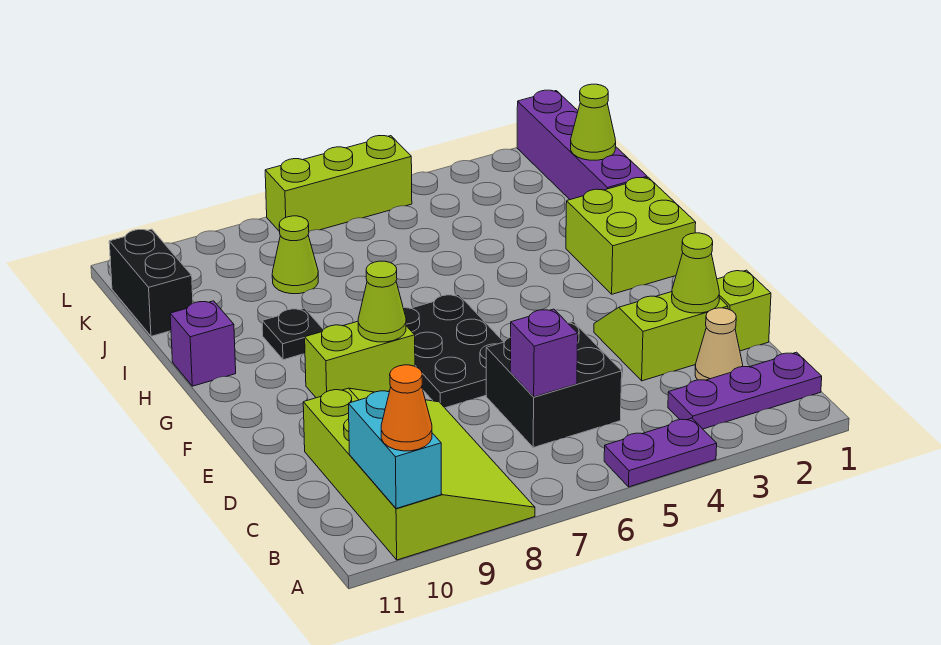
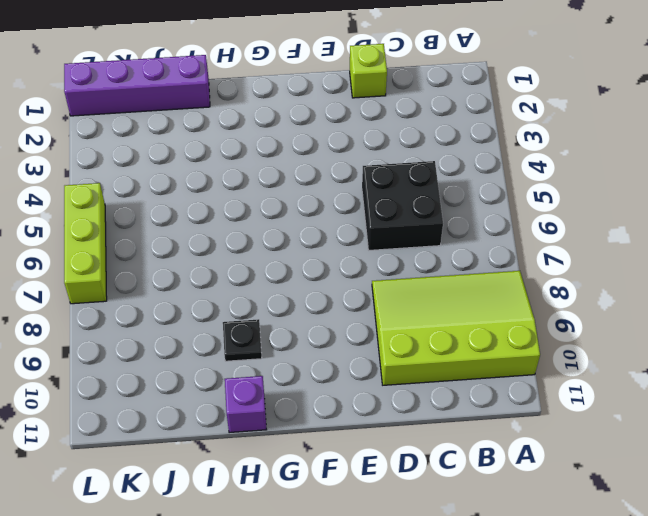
none -> purple plate A4:A5 level 1
none -> purple plate B1:B3 level 1
none -> tan cone C2 level 1

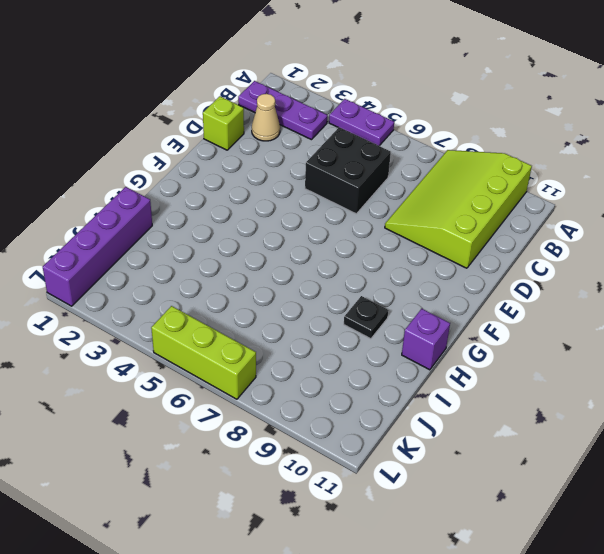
none -> lime slope D2:E3 level 1 top D
none -> black plate E6:G7 level 1
none -> lime brick F8:F9 level 1

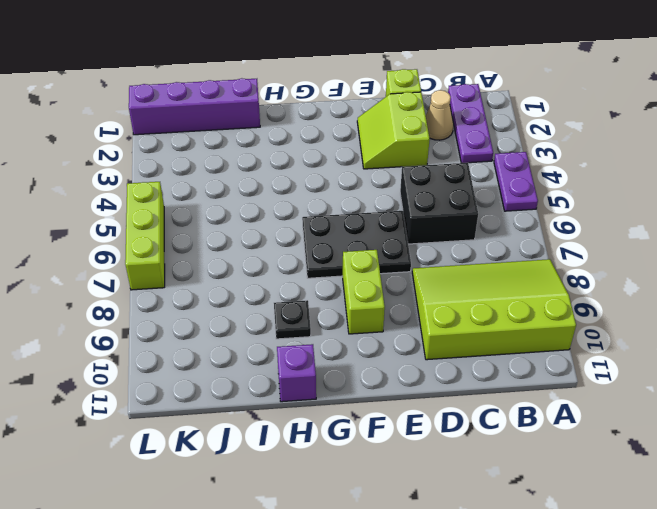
none -> lime brick G1:H2 level 1
none -> lime cone J8 level 1
none -> black brick J11:K11 level 1

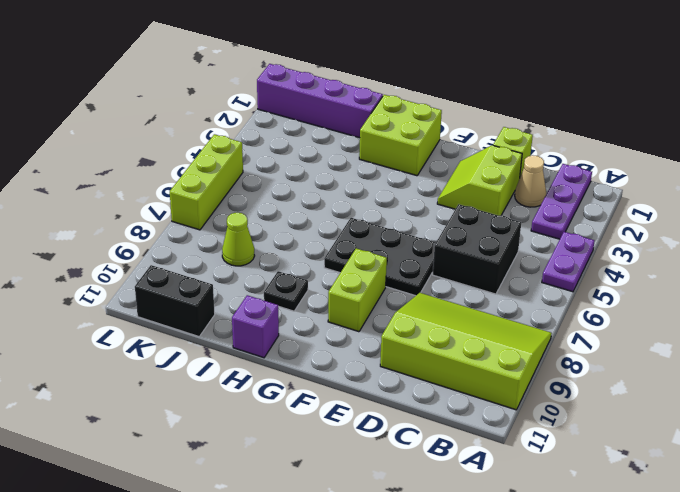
none -> cyan brick A10:B10 level 2
none -> purple brick C6 level 2
none -> lime cone D2 level 2

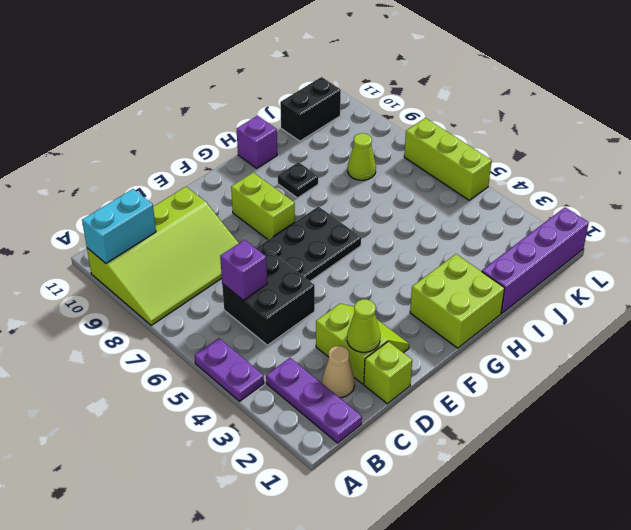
none -> lime cone F8 level 2
none -> lime cone J1 level 2
none -> orange cone A10 level 3

